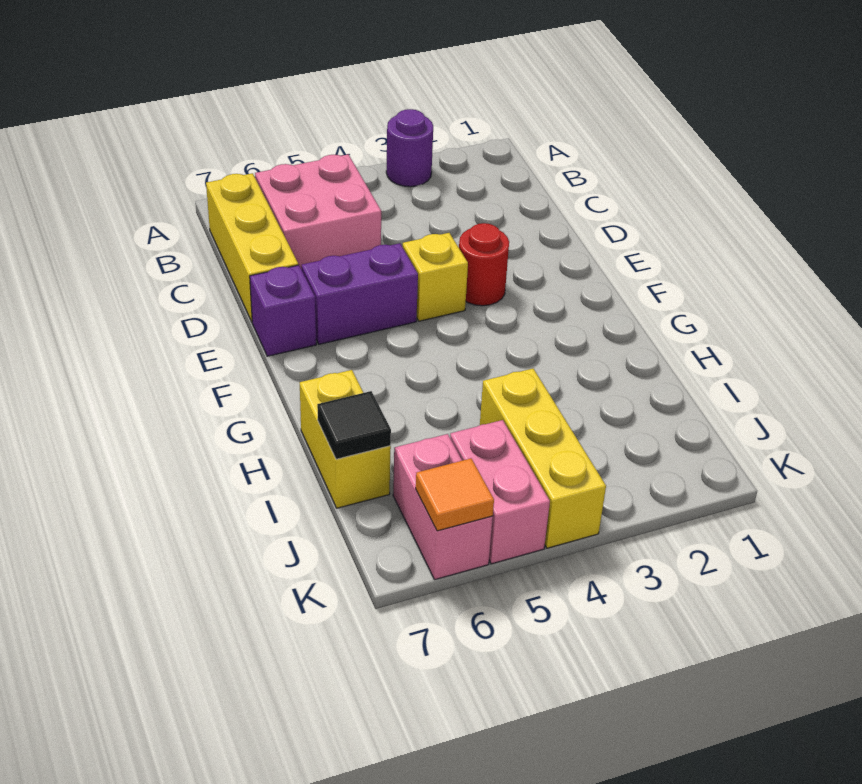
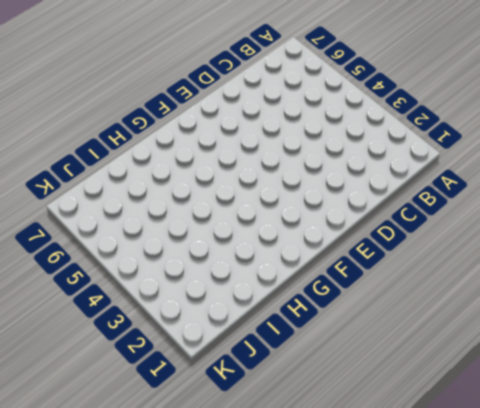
none -> purple round brick A3 level 1
none -> pink brick B5:C6 level 1
none -> yellow brick B7:D7 level 1

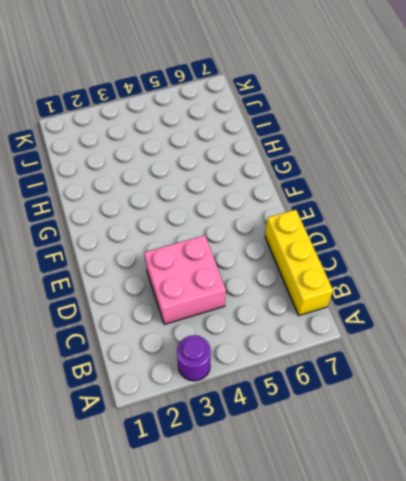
pink brick C3:D4 level 1 -> pink brick B5:C6 level 1
none -> red round brick E3 level 1
none -> yellow brick E4 level 1
none -> purple brick E5:E6 level 1

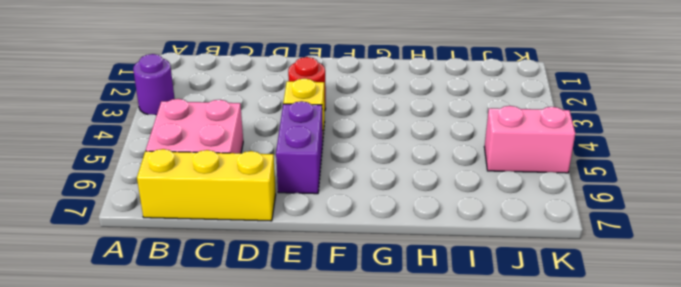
none -> purple brick E7 level 1
none -> yellow brick H7:I7 level 1
none -> yellow brick I4:K4 level 1

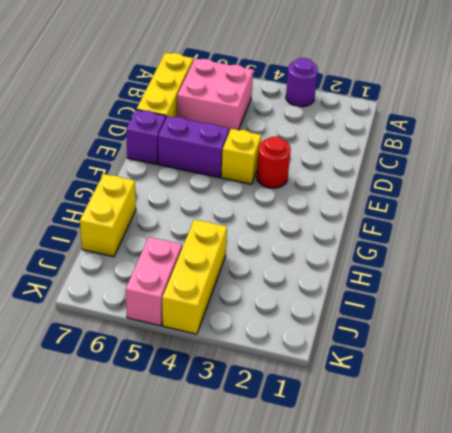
none -> pink brick J6:K6 level 1
none -> black tile I7 level 2
none -> orange tile K6 level 2

